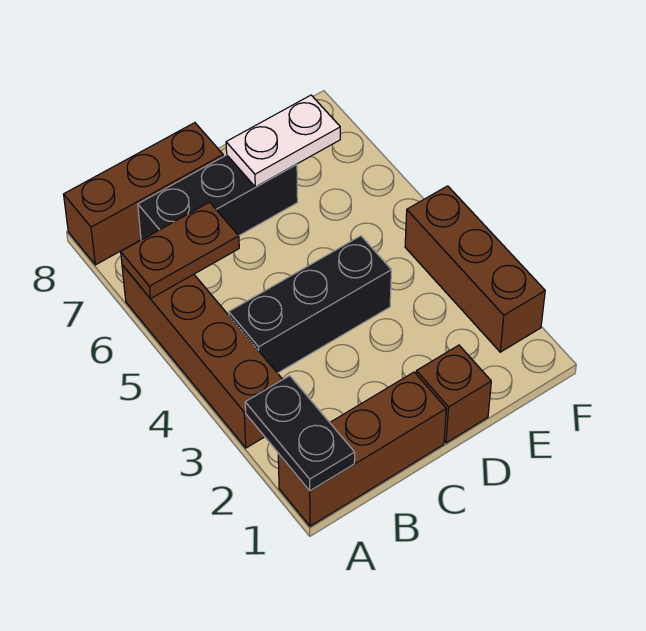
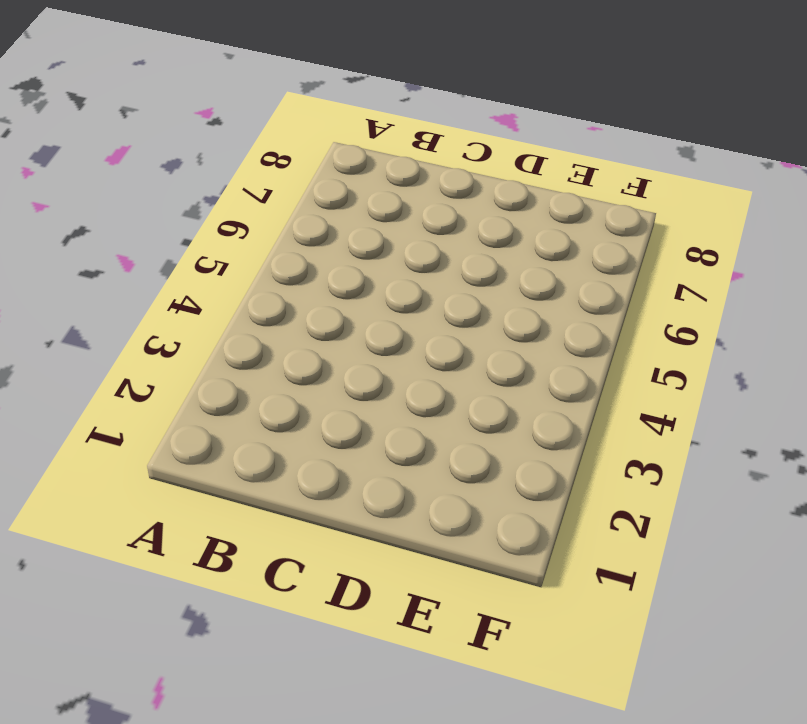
none -> brown brick A1:C1 level 1
none -> brown brick A3:A6 level 1

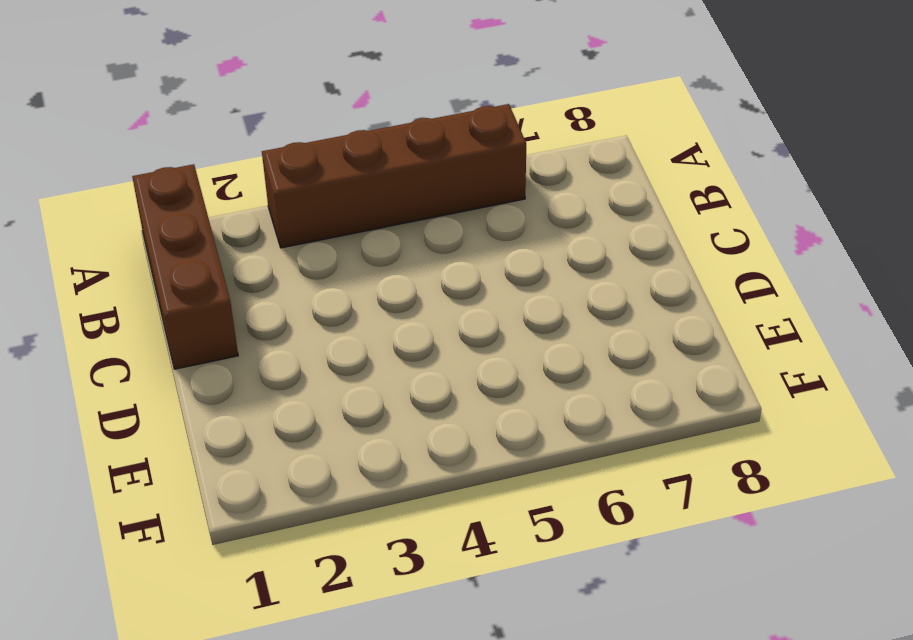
none -> brown brick A8:C8 level 1
none -> black brick B4:D4 level 1

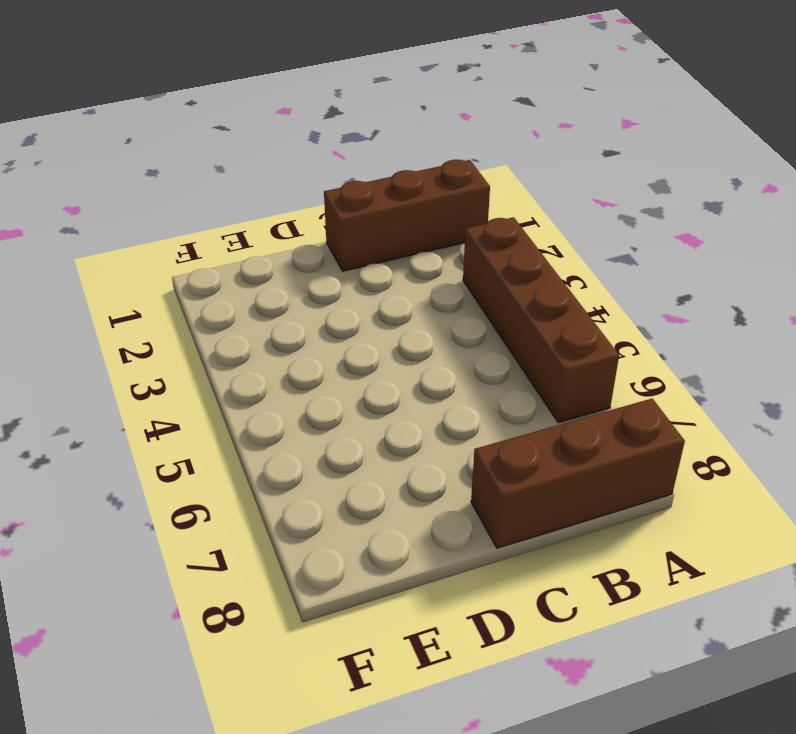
none -> black brick B4:D4 level 1
none -> black brick B7:D7 level 1

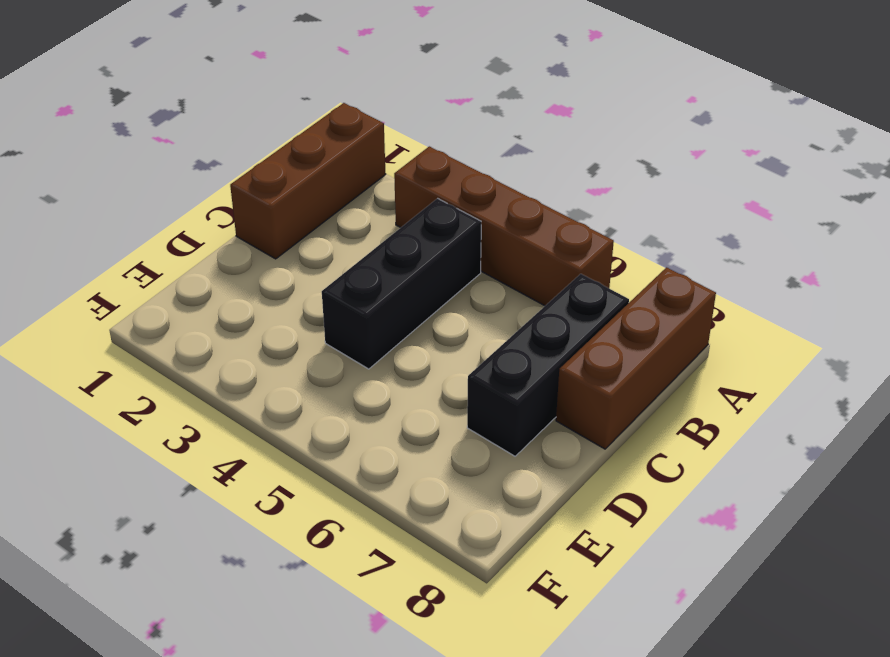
none -> brown brick D1 level 1
none -> brown brick F2:F4 level 1

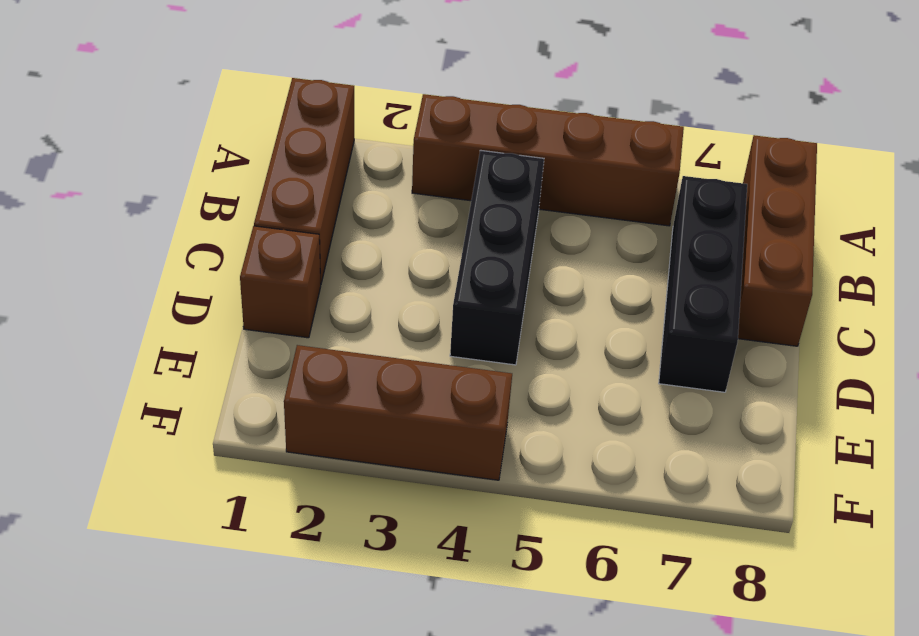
none -> black plate A1:A2 level 2
none -> brown plate A6:B6 level 2

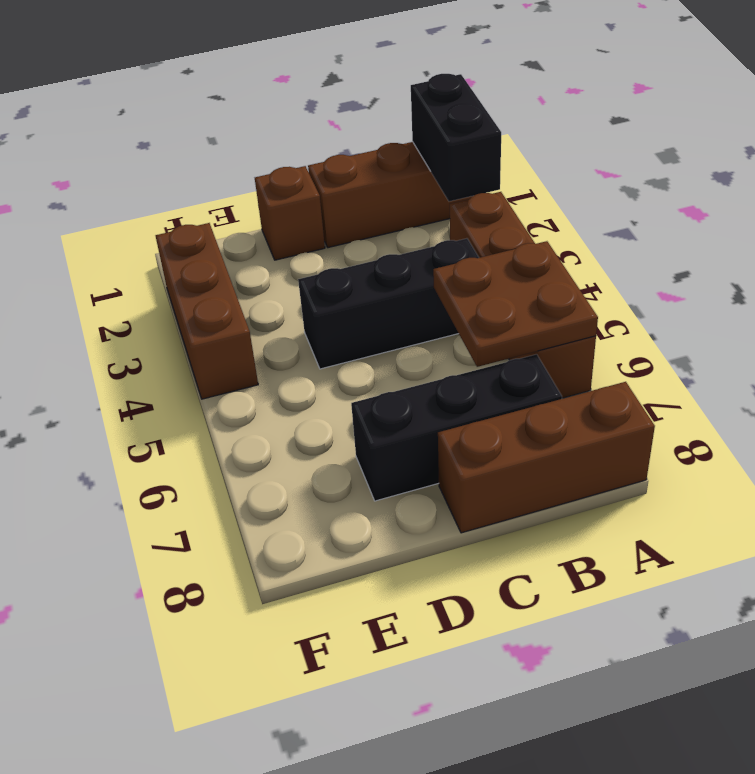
black brick A1:A2 level 2 -> black plate A1:A2 level 2
brown plate A5:B6 level 2 -> brown plate A6:B6 level 2
none -> white plate D7:E7 level 2

